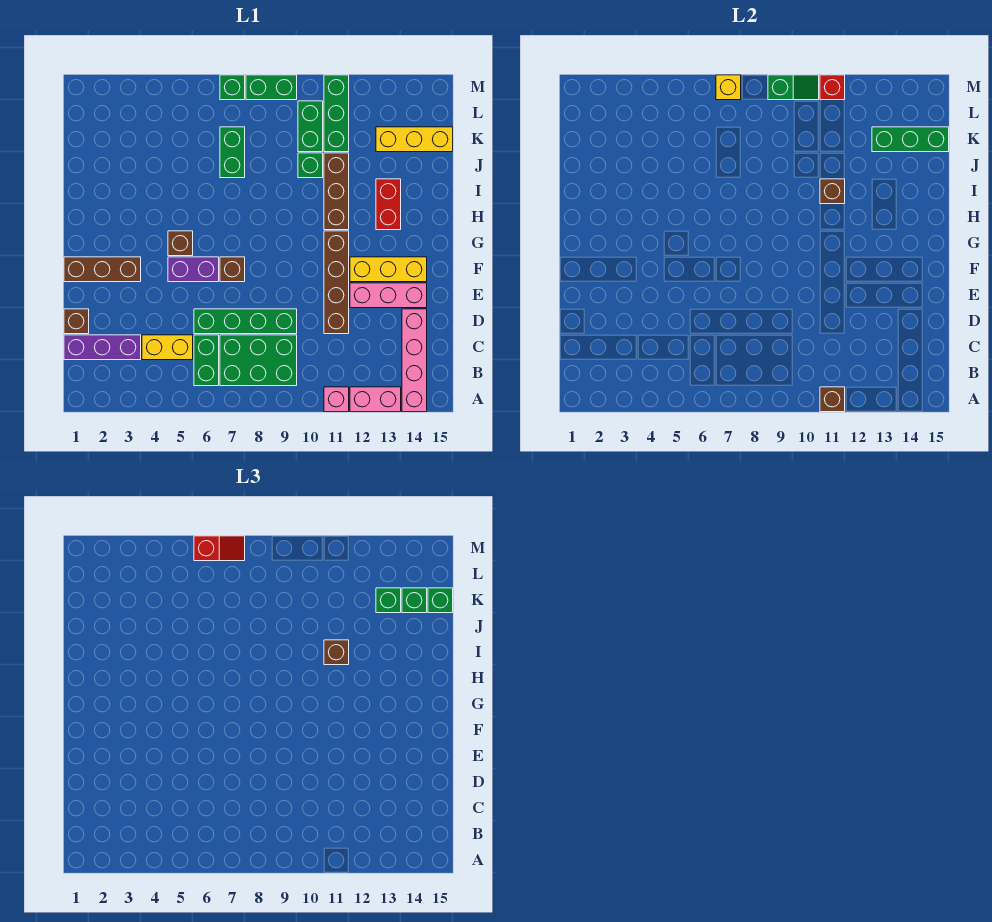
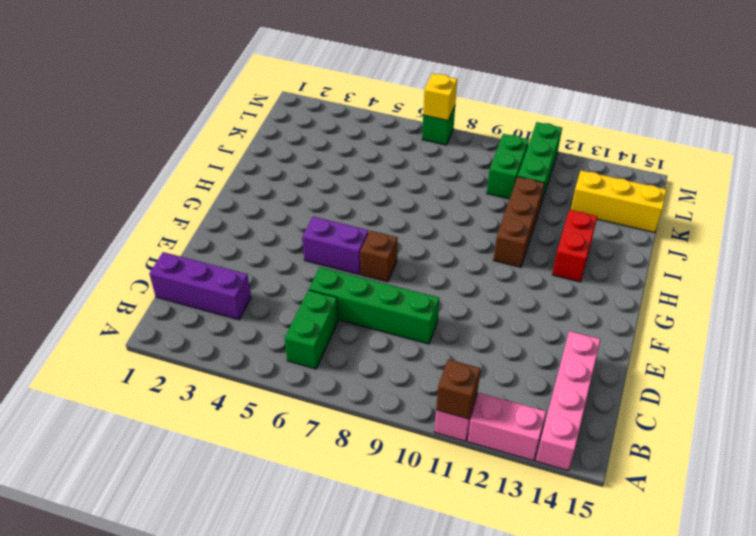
none -> green brick B7:C9 level 1
none -> yellow brick C4:C5 level 1
none -> brown brick D1 level 1
none -> brown brick D11:G11 level 1

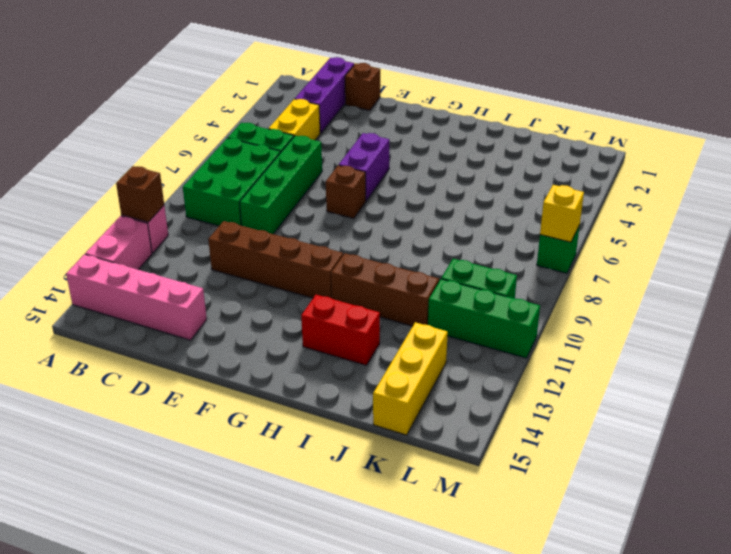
none -> pink brick E12:E14 level 1
none -> brown brick F1:F3 level 1
none -> yellow brick F12:F14 level 1
none -> brown brick G5 level 1

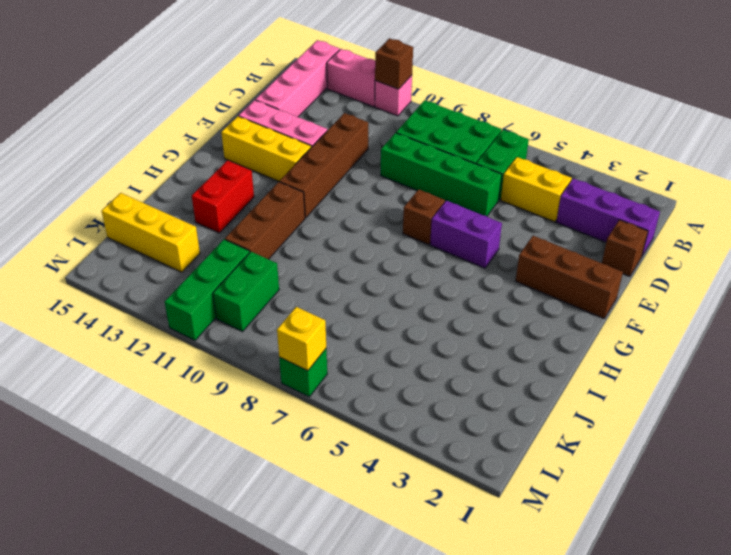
none -> brown brick G5 level 1
none -> green brick J7:K7 level 1
none -> green brick J10 level 1
none -> green brick M8:M9 level 1

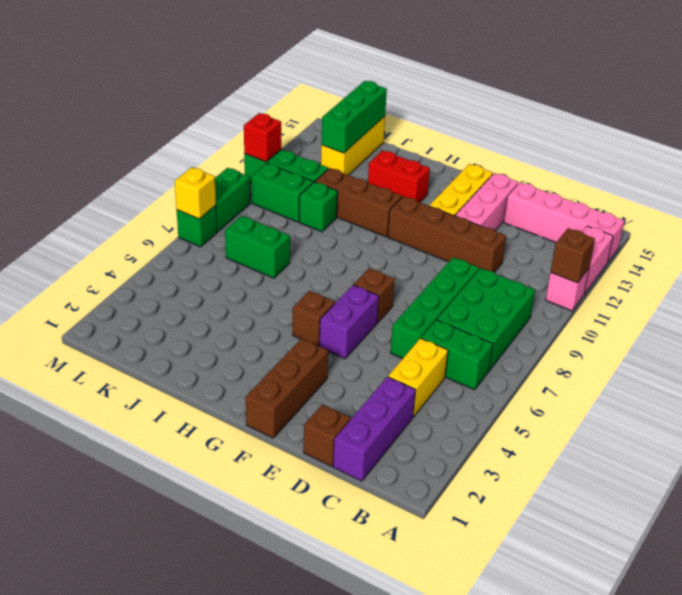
none -> brown brick I11 level 2
none -> green slope M9:M10 level 2 top 9
none -> brown brick I11 level 3
none -> green brick K13 level 3

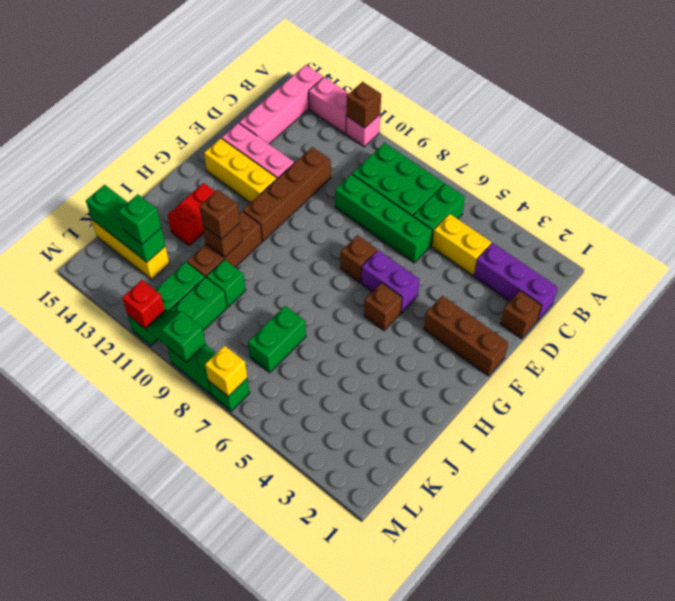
none -> green brick K14 level 3
none -> green brick K15 level 3
none -> red slope M6:M7 level 3 top 6

